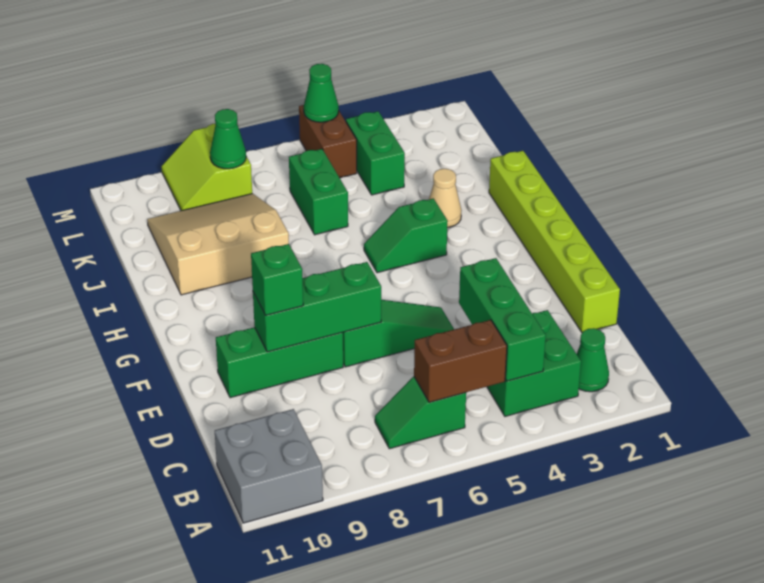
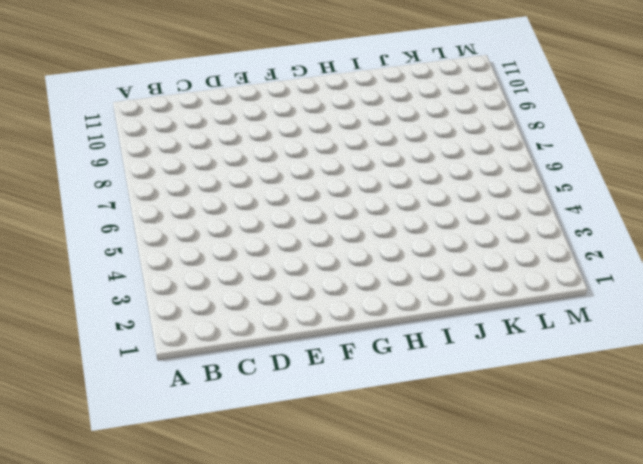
none -> grey brick A10:B11 level 1
none -> green cone B2 level 1
none -> green brick B3:C4 level 1

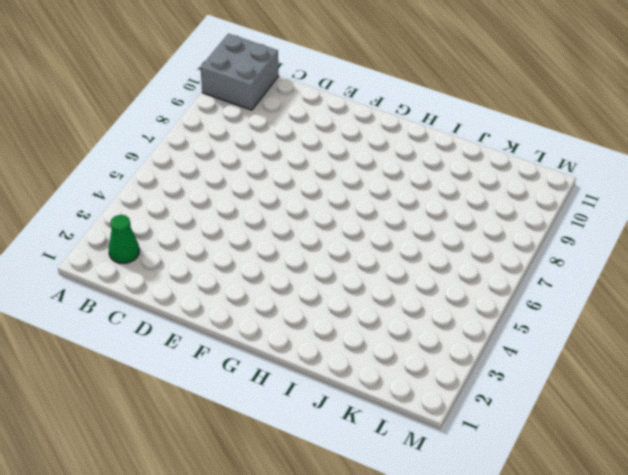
none -> green brick B3:C4 level 1
none -> green slope B6:B7 level 1 top 6
none -> lime brick D1:I1 level 1

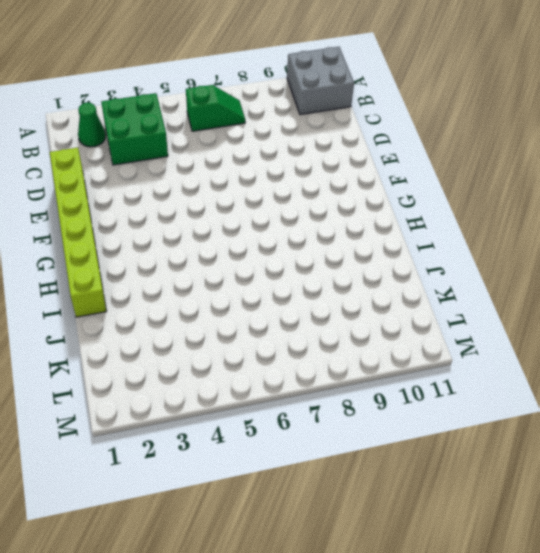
none -> green slope E5:E7 level 1 top 7
none -> green brick E8:E10 level 1
none -> green slope H4:H5 level 1 top 4

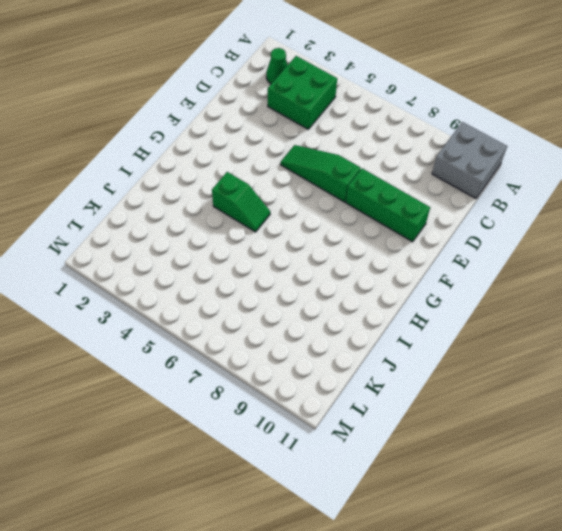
none -> green slope B6:B7 level 1 top 6
none -> lime brick D1:I1 level 1
none -> tan cone I3 level 1

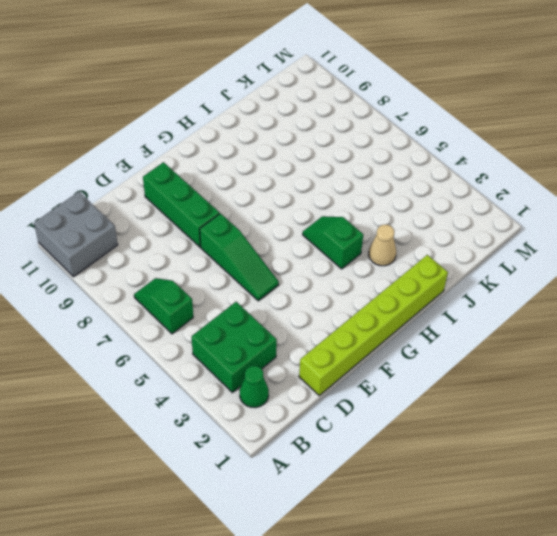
none -> tan slope I8:K10 level 1 top I
none -> green brick J6:K6 level 1
none -> green brick K4:L4 level 1

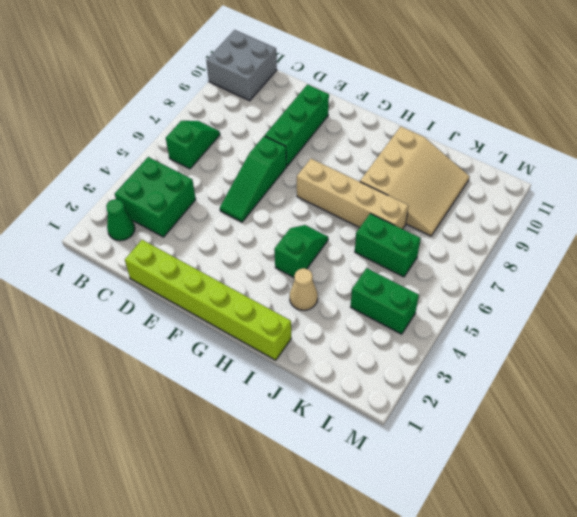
tan brick G7:J7 level 1 -> none
none -> brown brick L5:M5 level 1
none -> lime slope L8:M9 level 1 top 8
none -> green brick B4:D4 level 2

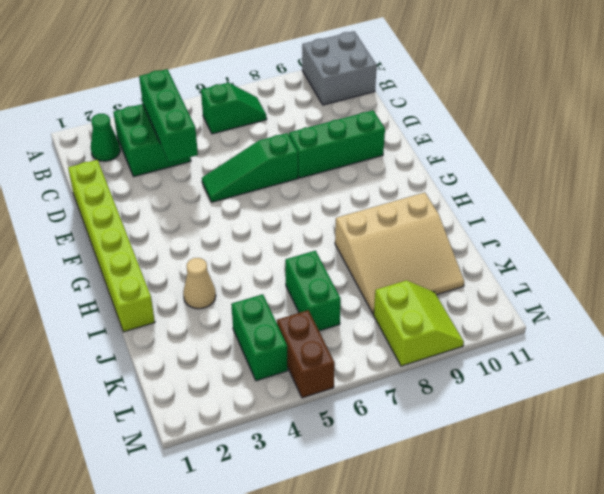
none -> green slope H4:H5 level 1 top 4
none -> brown brick B5:B6 level 2
none -> green brick E7:E9 level 2

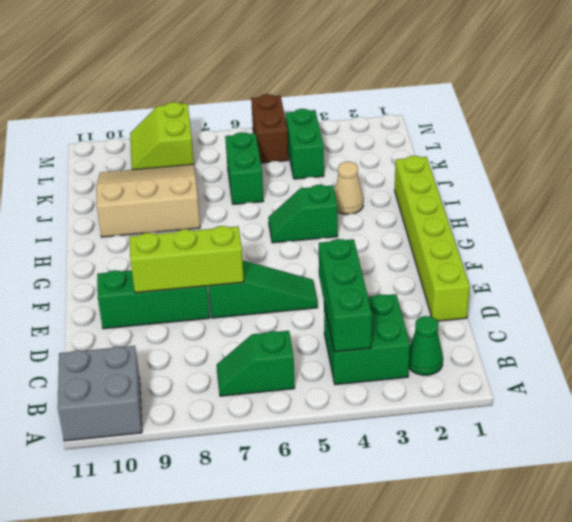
lime brick E7:E9 level 2 -> green brick E7:E9 level 2
none -> brown brick B5:B6 level 2
none -> green cone L8 level 2
none -> green cone M5 level 2

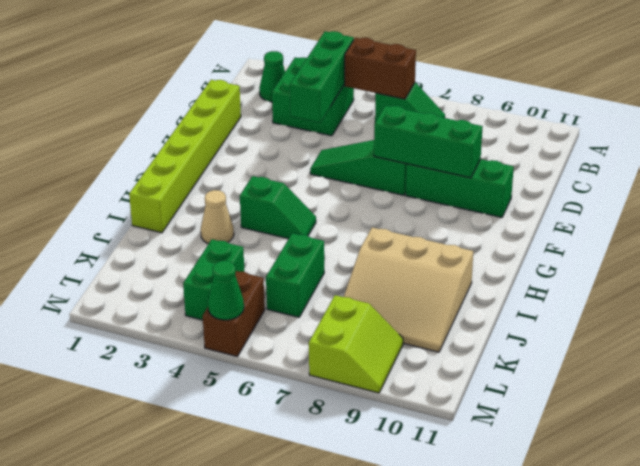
none -> grey brick A10:B11 level 1
none -> green cone L8 level 2
none -> green brick E9 level 3

